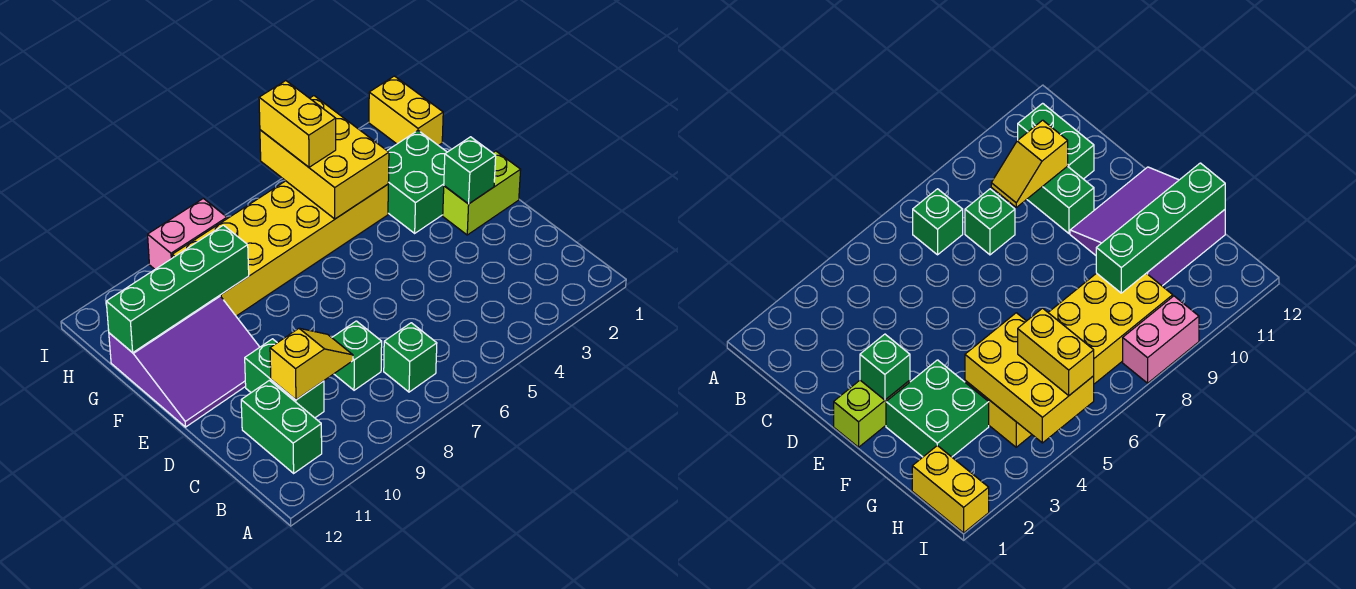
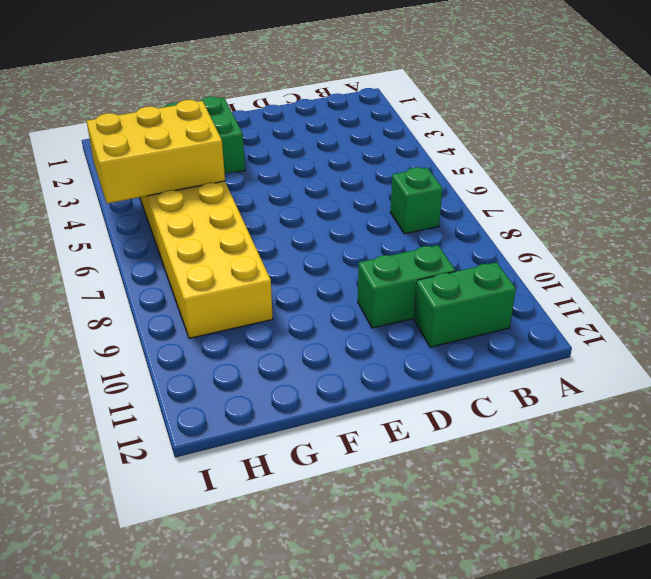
none -> green brick C8 level 1
none -> lime brick E1:E2 level 1
none -> purple slope E10:G12 level 1 top G

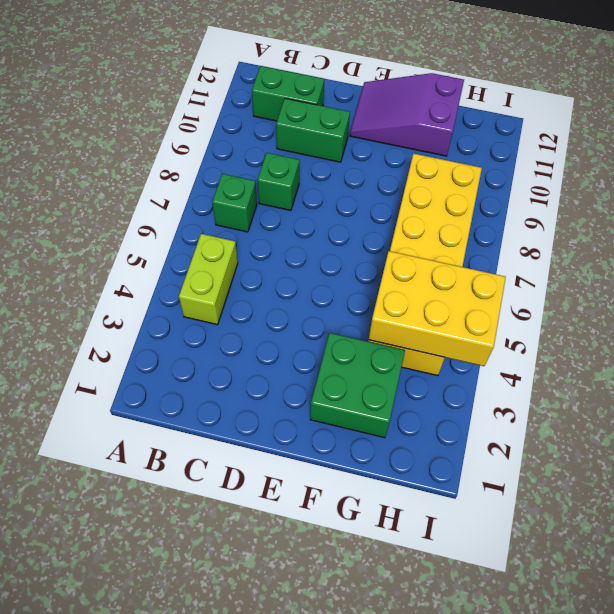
lime brick B4:B5 level 1 -> lime brick E1:E2 level 1
purple slope E11:G12 level 1 top G -> purple slope E10:G12 level 1 top G
none -> yellow brick H1:I1 level 1
none -> pink brick I8:I9 level 1
none -> yellow slope C9:C10 level 2 top 10

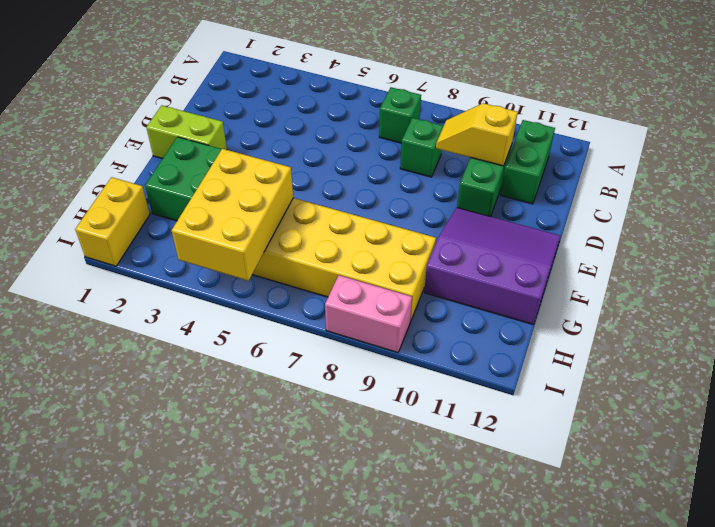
none -> green brick E2 level 2
none -> green brick G9:G12 level 2
none -> yellow brick H5:I5 level 3

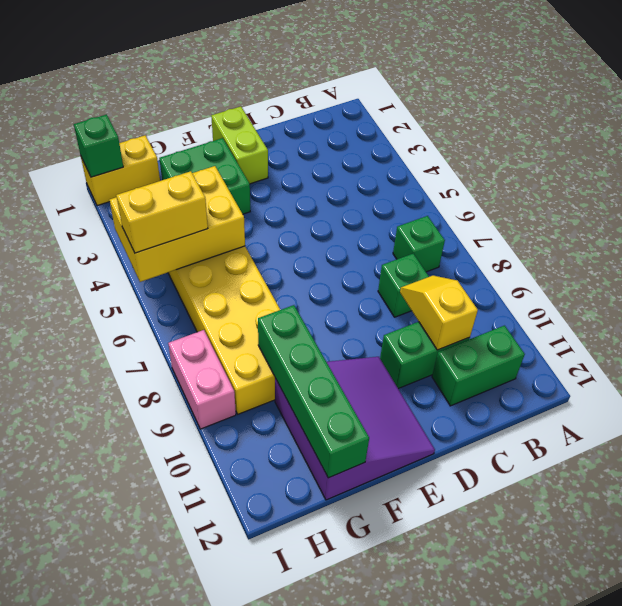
green brick I1 level 2 -> green brick E2 level 2

